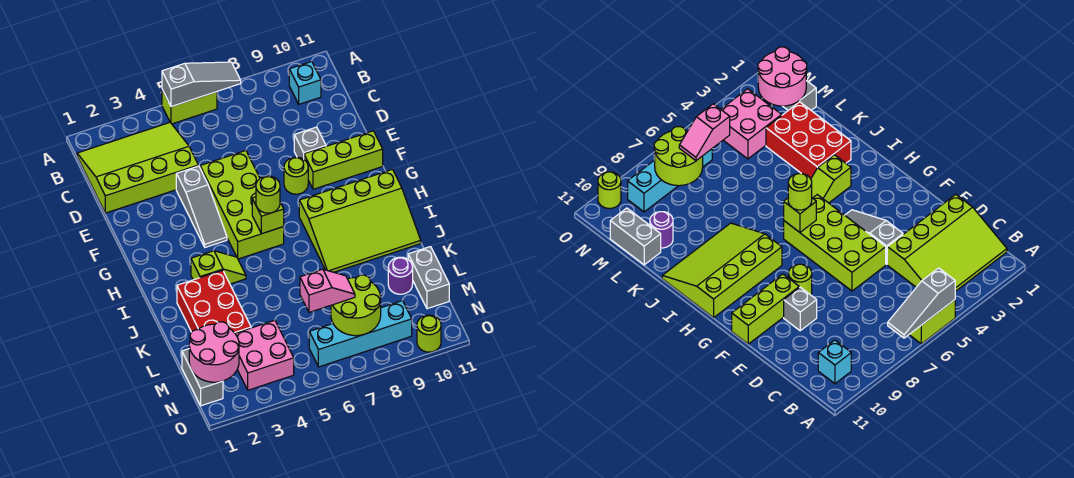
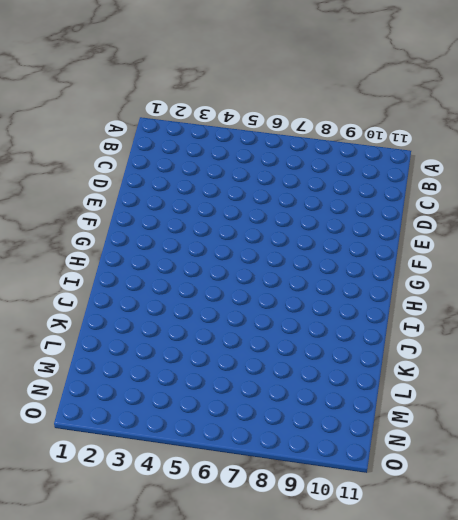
none -> lime brick A5:A6 level 1
none -> lime slope B1:D4 level 1 top D
none -> cyan brick B10 level 1

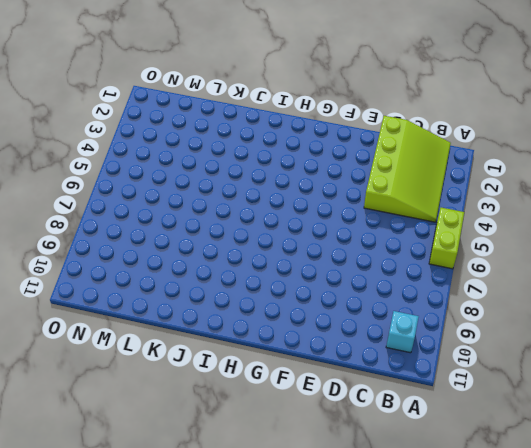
none -> grey slope E4:G4 level 1 top E
none -> lime brick E5:H6 level 1
none -> grey brick E9 level 1

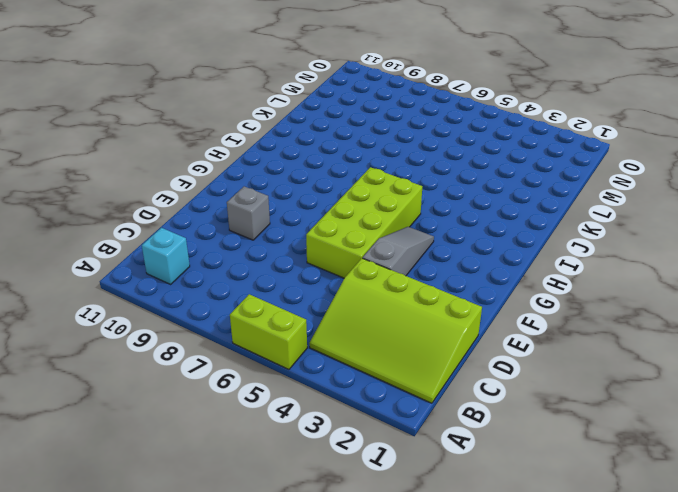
none -> lime round brick F8 level 1
none -> lime brick F9:F11 level 1
none -> lime slope H8:J11 level 1 top H

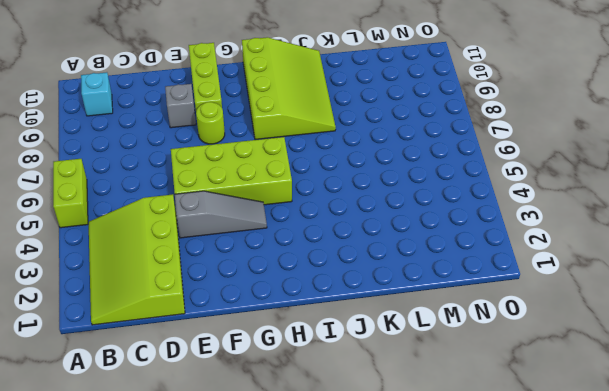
none -> lime slope I3:I4 level 1 top 3
none -> red brick J2:L3 level 1
none -> purple round brick L10 level 1

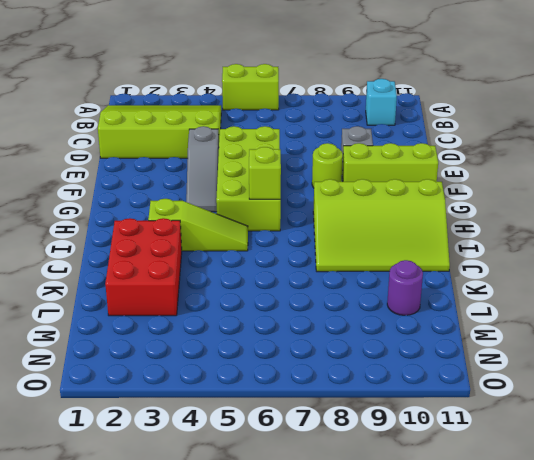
lime slope I3:I5 level 1 top 3 -> lime slope I3:I4 level 1 top 3
none -> grey brick L11:M11 level 1
none -> grey brick M1:N1 level 1
none -> pink brick M3:N4 level 1

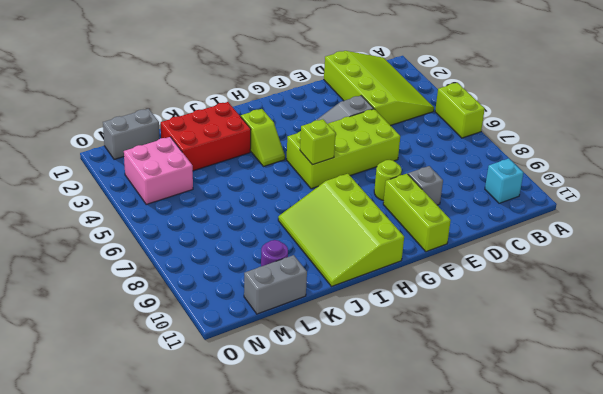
none -> cyan brick N6:N9 level 1
none -> lime round brick O10 level 1
none -> grey slope A5:A7 level 2 top 5

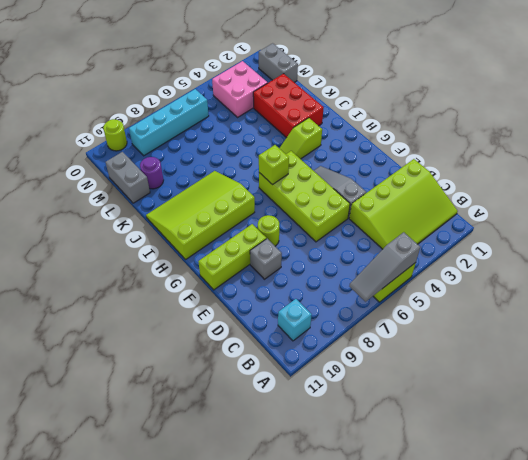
none -> pink round brick M1:N2 level 2
none -> lime round brick M7:N8 level 2
none -> lime round brick H6 level 3

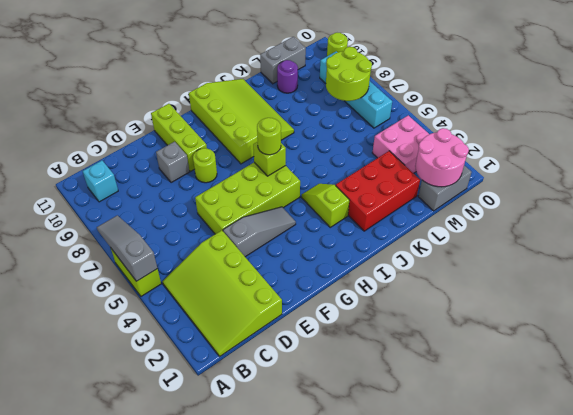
none -> pink slope M6:M7 level 3 top 6

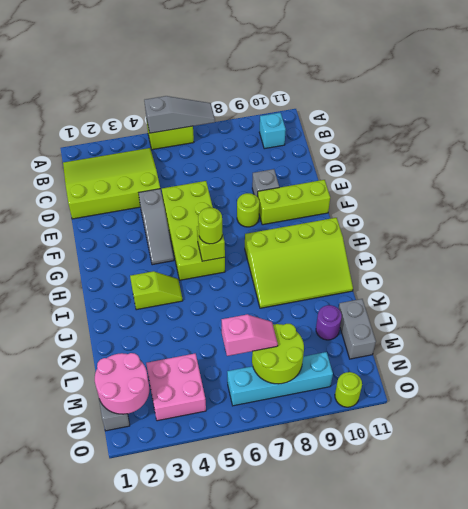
none -> red brick J2:L3 level 1

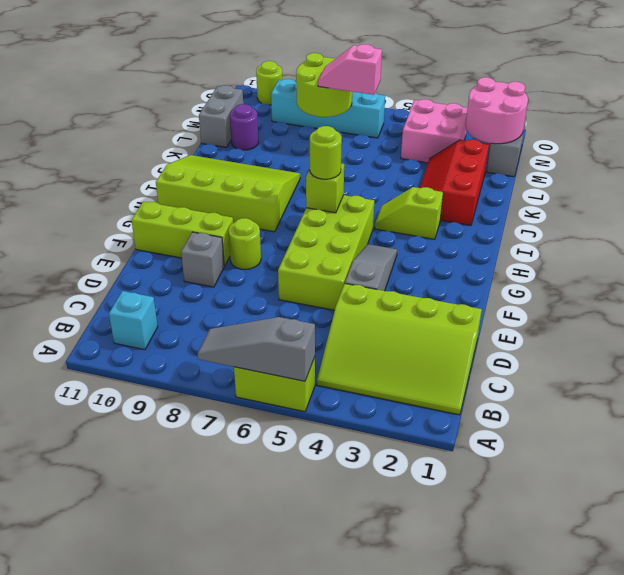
red slope J2:L3 level 1 top 2 -> red brick J2:L3 level 1

